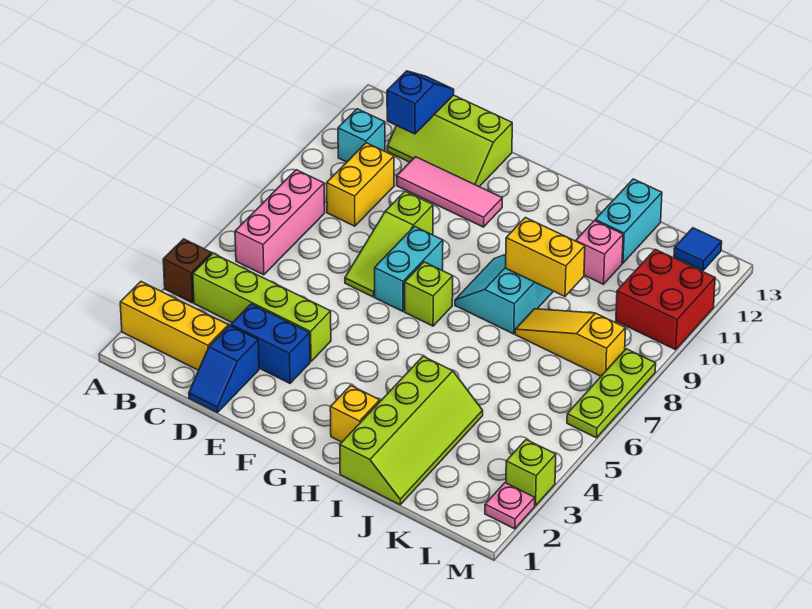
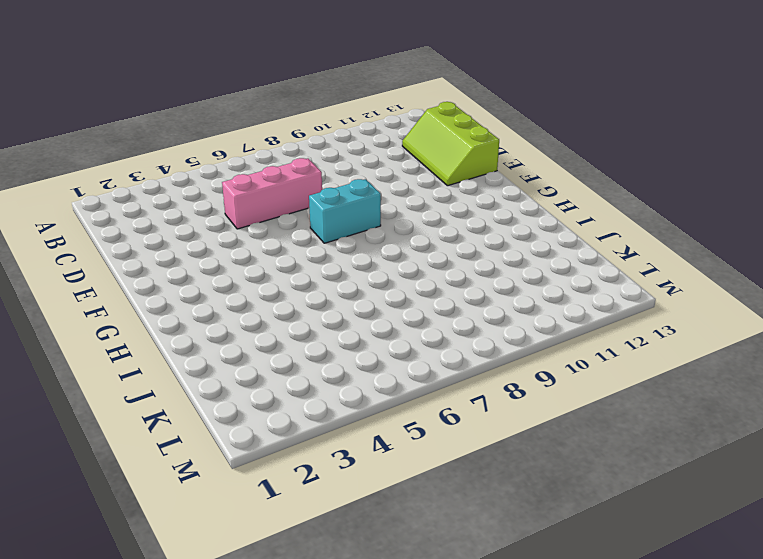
pink brick D5:D7 level 1 -> pink brick B6:B8 level 1
none -> yellow brick A2:C2 level 1
none -> brown brick A4 level 1
none -> lime brick B4:E4 level 1

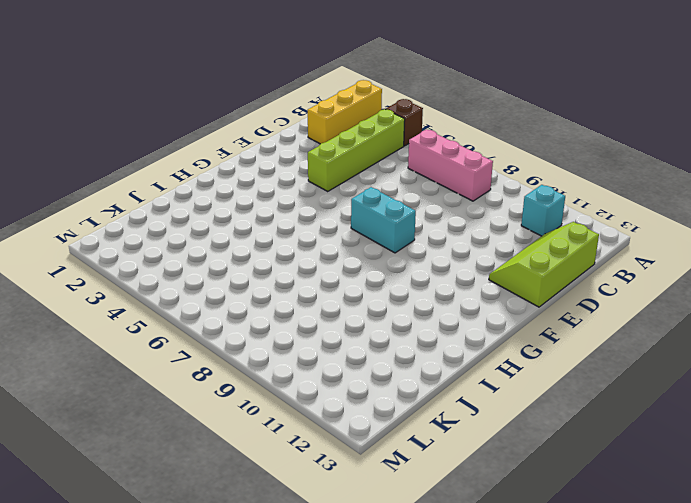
none -> yellow brick C9:C10 level 1
none -> blue slope D1:D2 level 1 top 2
none -> blue brick D3:E3 level 1

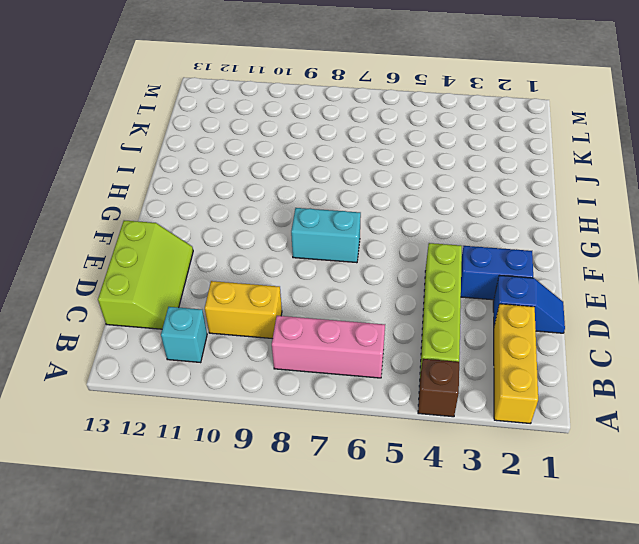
blue brick E2:E3 level 1 -> blue brick D3:E3 level 1
none -> pink tile D11:F11 level 1
none -> lime slope E7:E9 level 1 top 9
none -> lime brick G7 level 1

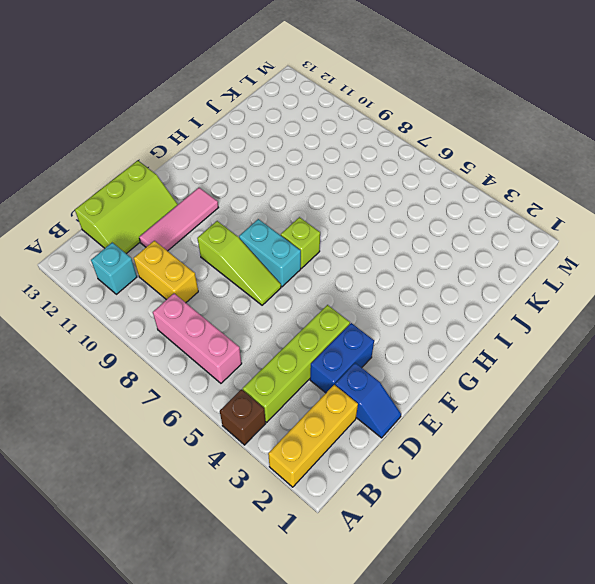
none -> yellow brick H2 level 1
none -> cyan slope H8:I9 level 1 top I
none -> lime slope I1:J4 level 1 top I

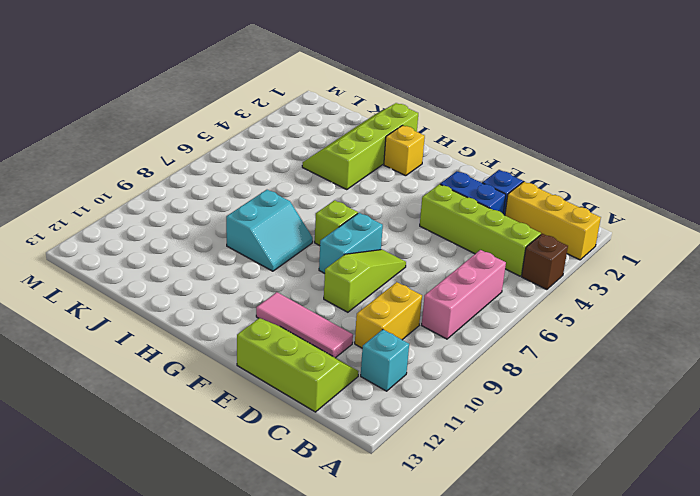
none -> yellow slope J8:L8 level 1 top L
none -> pink brick J11 level 1
none -> cyan brick J12:J13 level 1

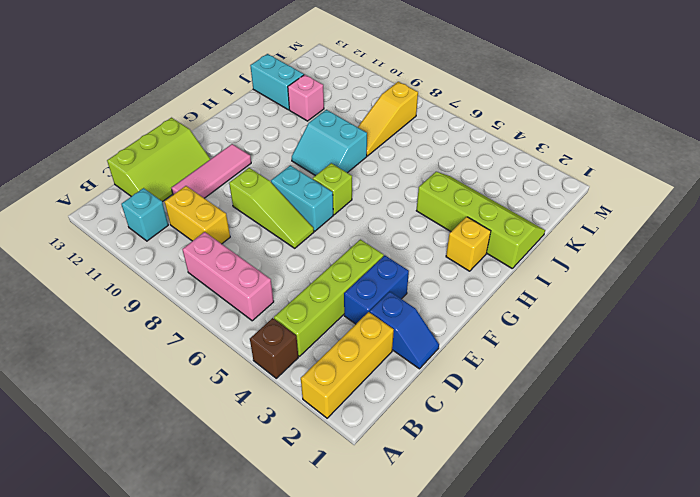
none -> red brick L10:M11 level 1
none -> blue tile L13 level 1
none -> pink plate M2 level 1

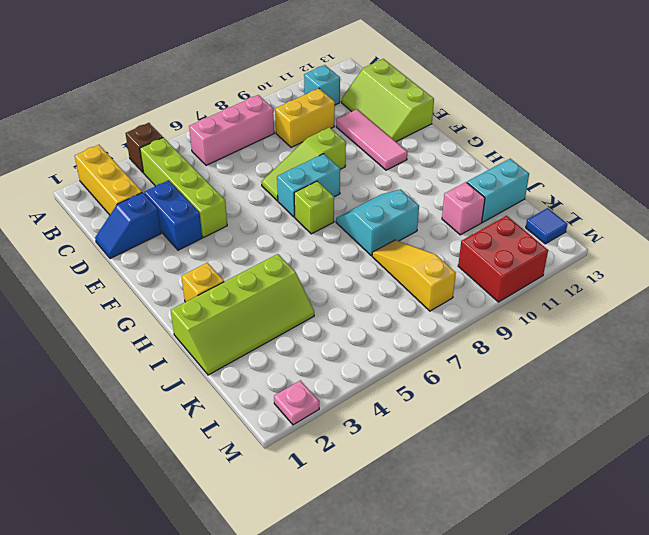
none -> lime brick M3 level 1
none -> lime plate M6:M8 level 1
none -> blue slope C12:C13 level 2 top 12

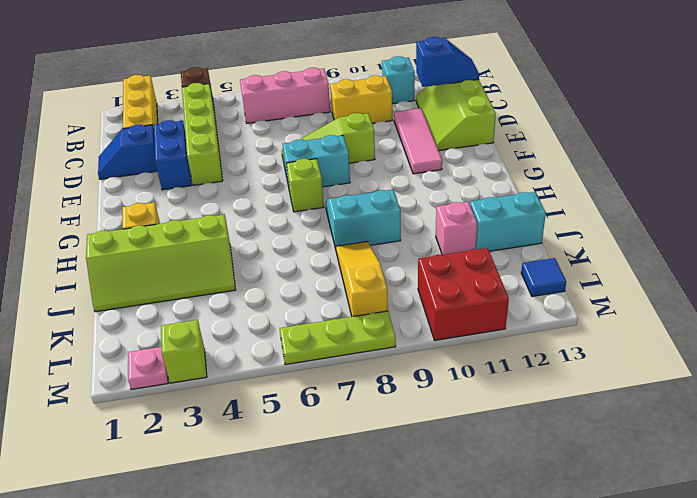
none -> yellow brick I9:J9 level 2

